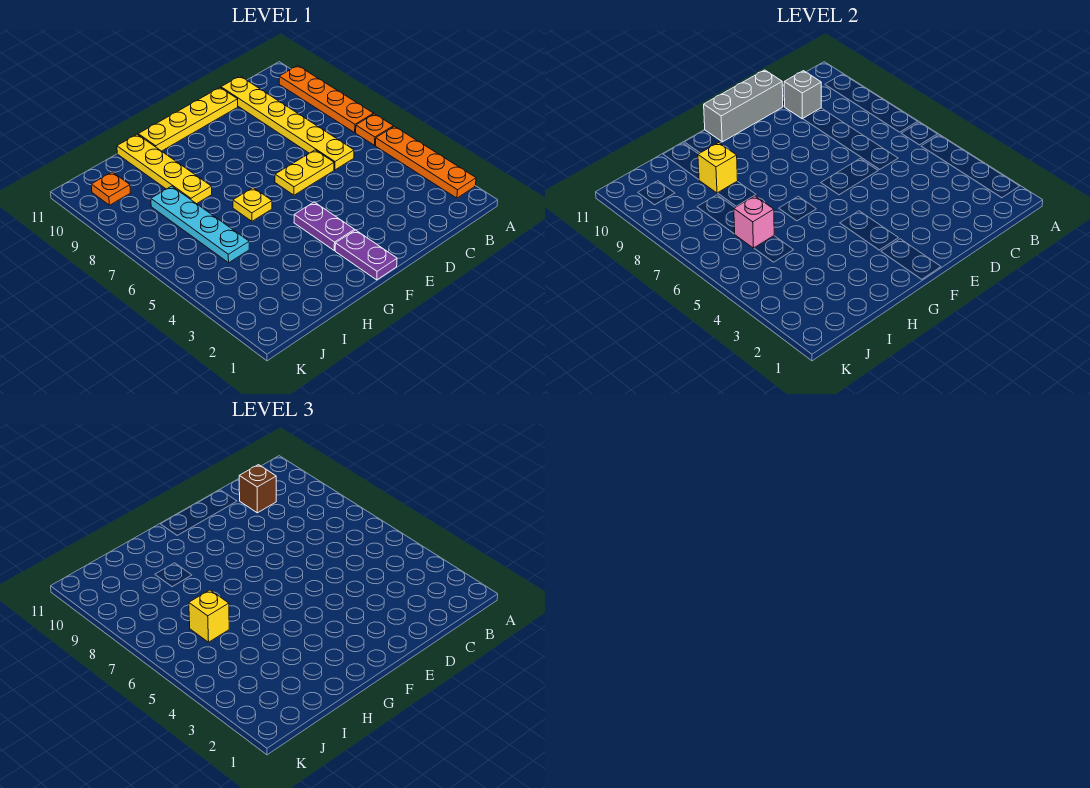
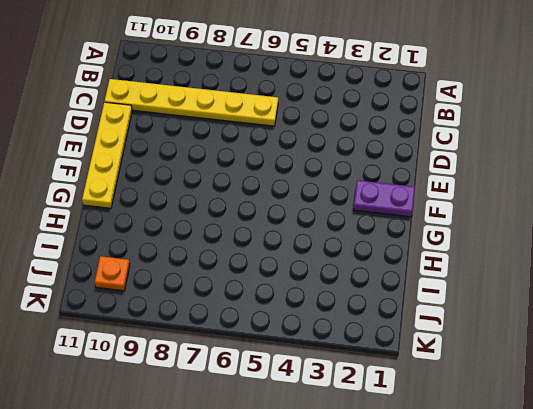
none -> orange plate A2:A5 level 1
none -> orange plate A6 level 1
none -> orange plate A7:A10 level 1

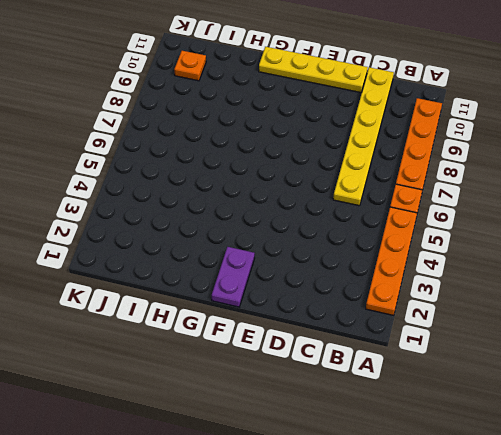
none -> yellow plate D6:E6 level 1
none -> purple plate F3:F4 level 1
none -> yellow plate G6 level 1

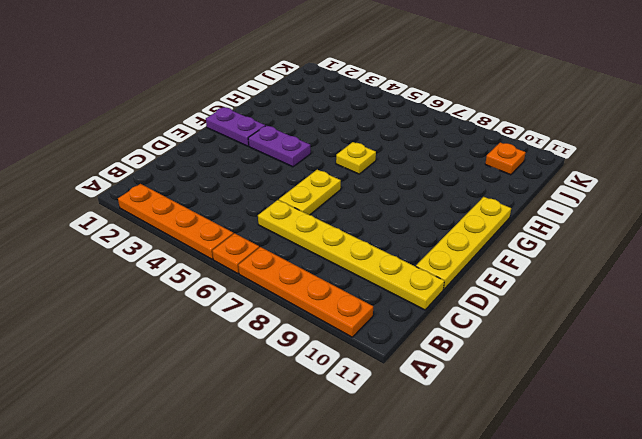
none -> yellow plate H8:H11 level 1
none -> cyan plate I5:I8 level 1
none -> grey brick C10 level 2

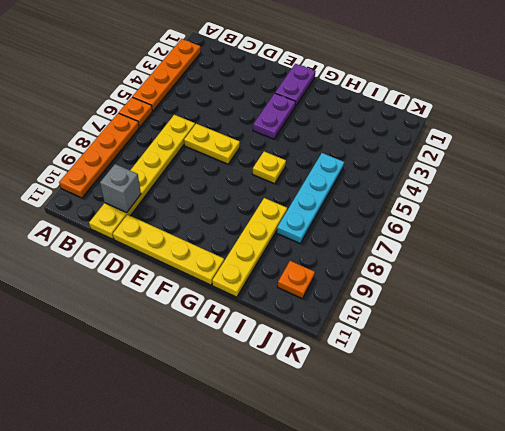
none -> grey brick D11:F11 level 2
none -> yellow brick H9 level 2
none -> pink brick I6 level 2

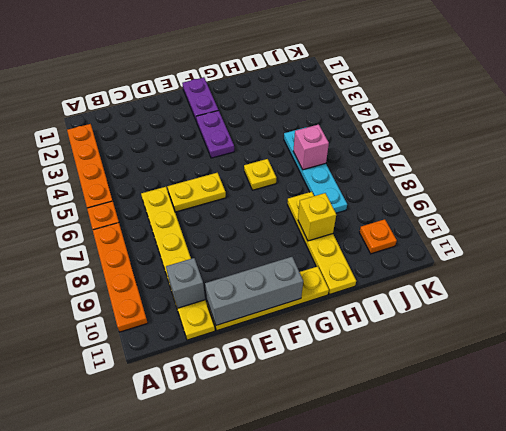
none -> brown brick C10 level 3
none -> yellow brick I6 level 3

